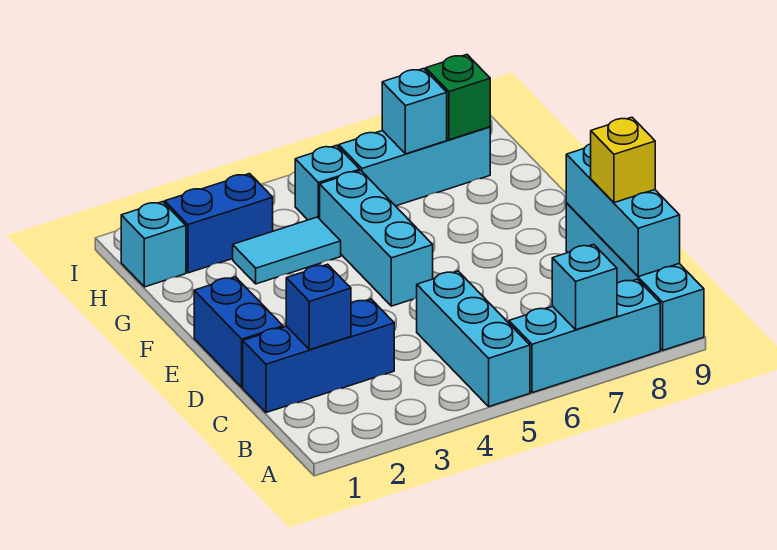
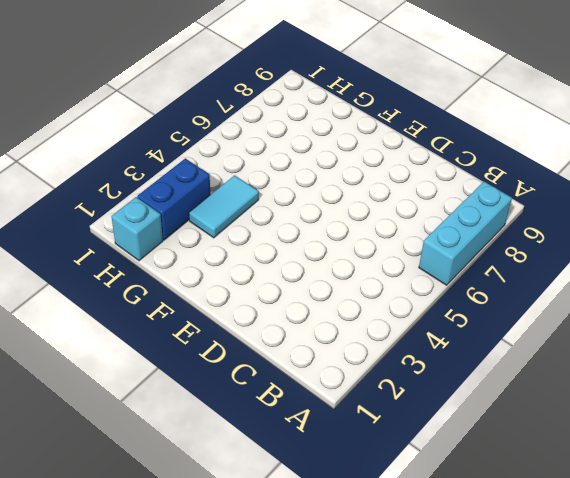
none -> cyan brick A5:C5 level 1
none -> cyan brick A9:D9 level 1
none -> blue brick C1:C3 level 1

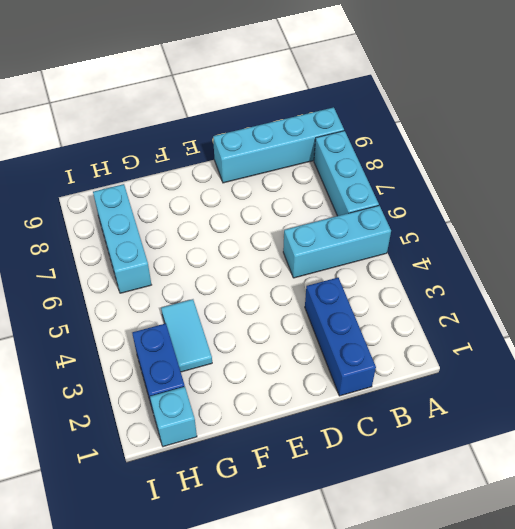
none -> blue brick D1:E1 level 1
none -> cyan brick E5:G5 level 1
none -> cyan brick H5 level 1

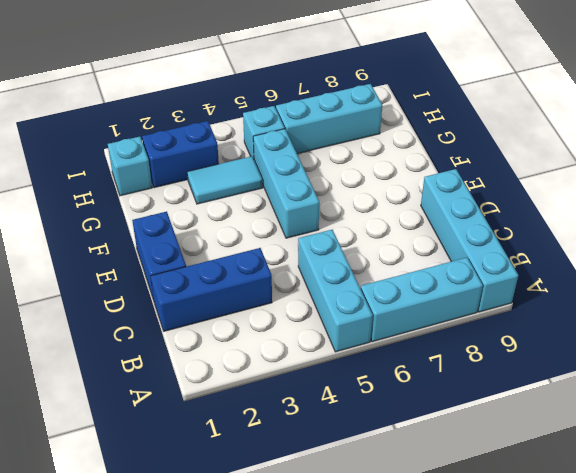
none -> cyan brick A7 level 2
none -> cyan brick B9:D9 level 2
none -> blue brick C2 level 2

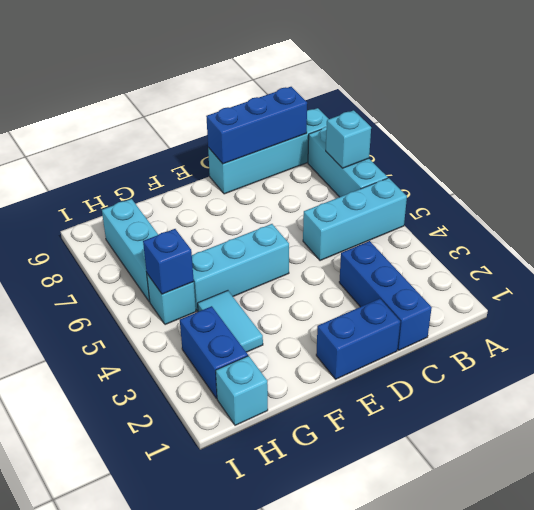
blue brick B9:D9 level 2 -> cyan brick B9:D9 level 2
blue brick H5 level 2 -> blue brick C2 level 2
none -> cyan brick H7 level 2
none -> green brick H8 level 2
none -> yellow brick C9 level 3

